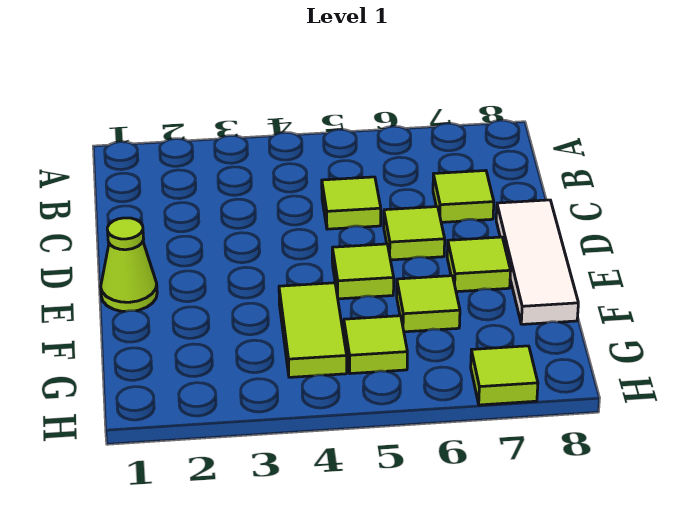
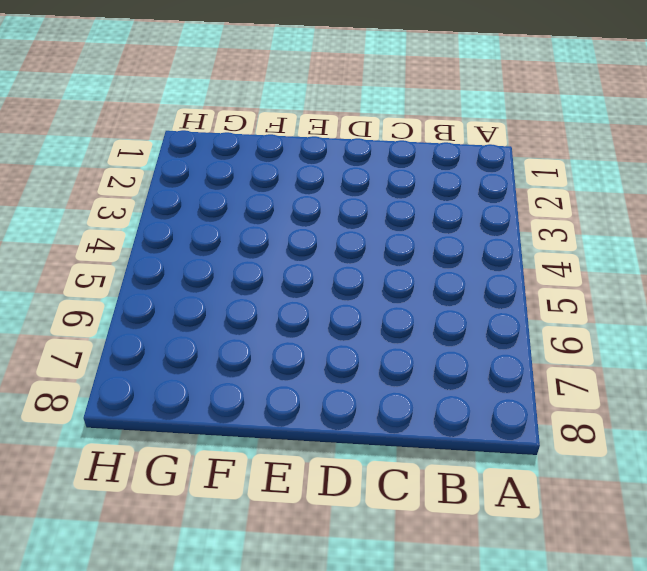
none -> lime tile C5 level 1
none -> lime tile C7 level 1

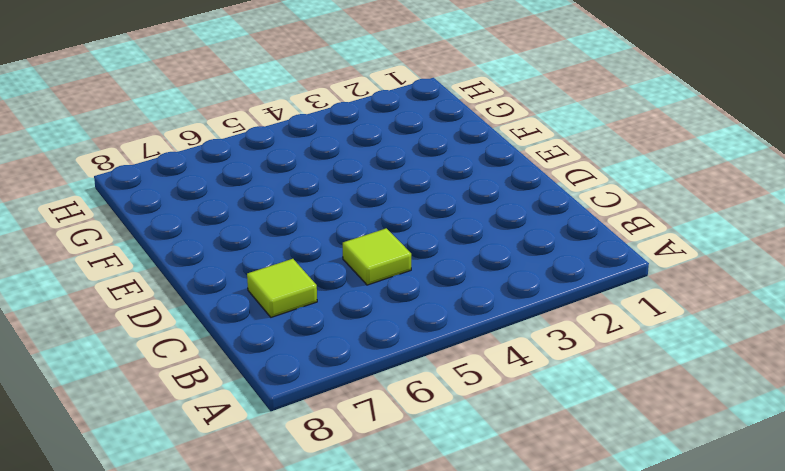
none -> lime tile D6 level 1
none -> white tile D8:F8 level 1

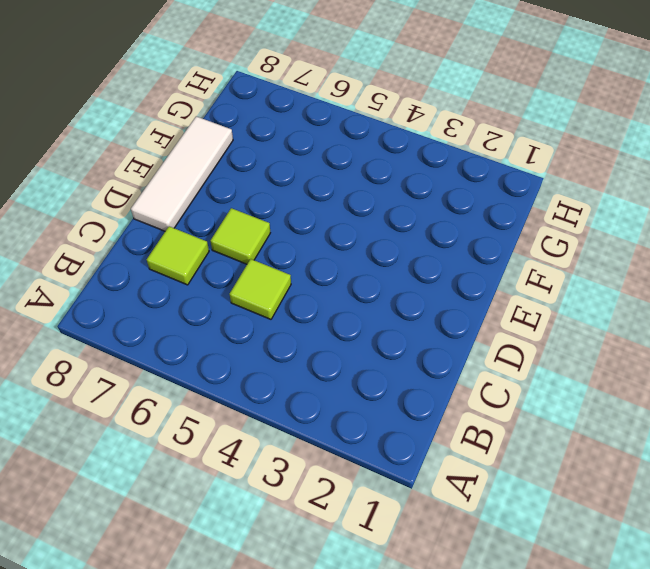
none -> lime cone E1 level 1
none -> lime tile E5 level 1

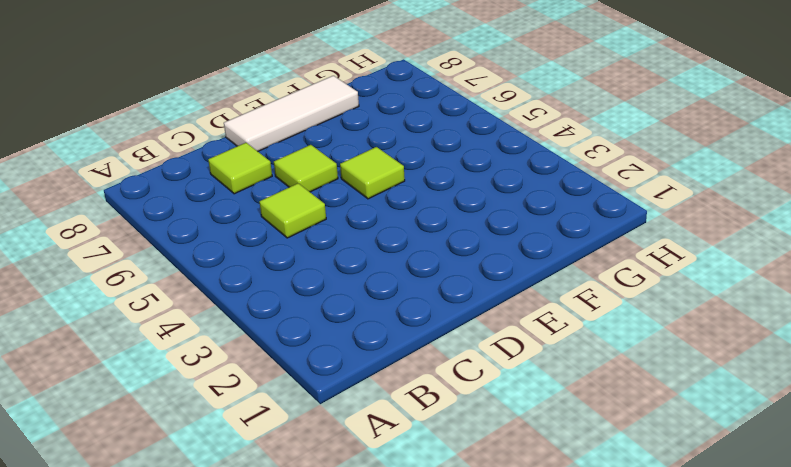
none -> lime cone E1 level 1
none -> lime tile E7 level 1

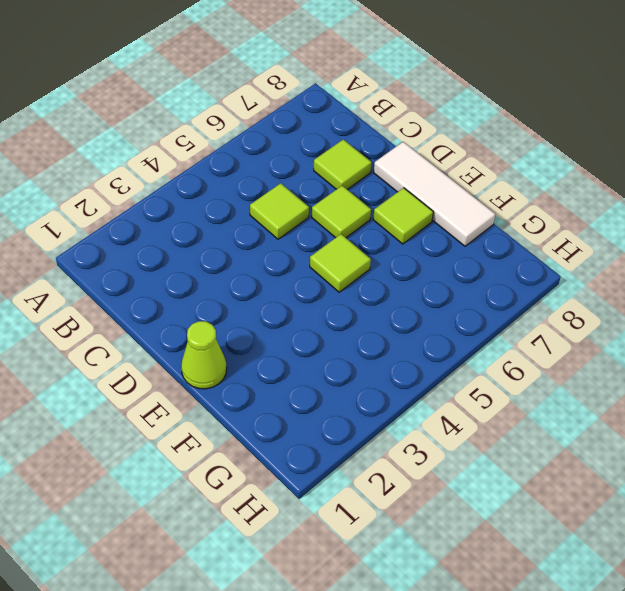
none -> lime tile F4:G4 level 1
none -> lime tile F6 level 1

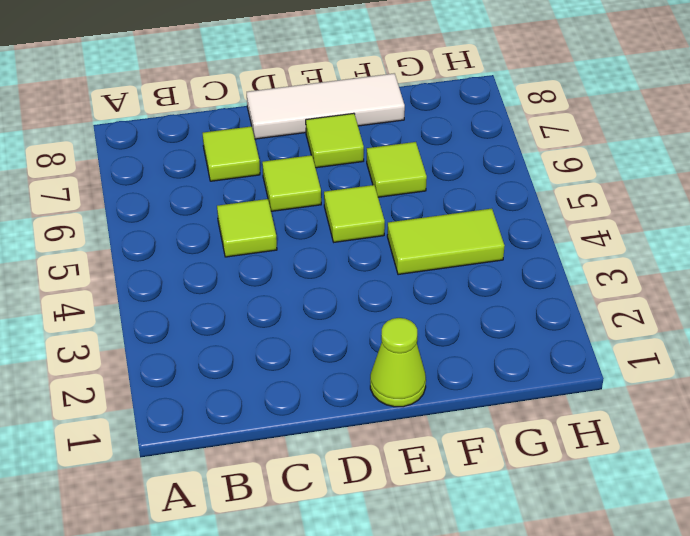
none -> lime tile G5 level 1
none -> lime tile H7 level 1

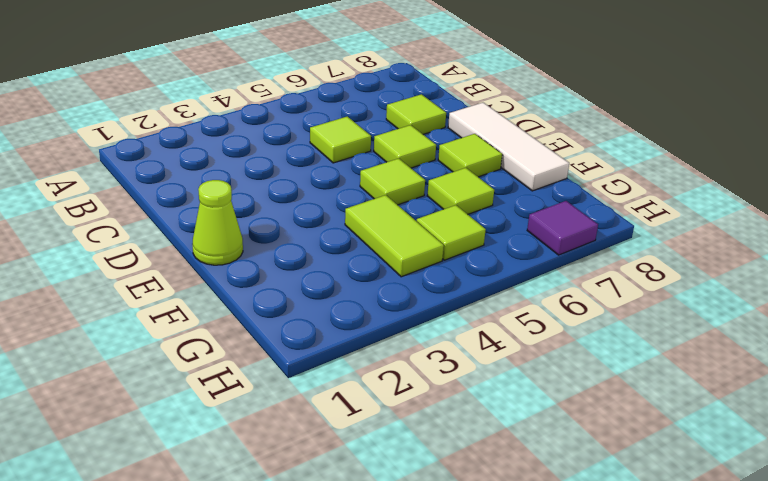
purple tile H7 level 1 -> lime tile H7 level 1

